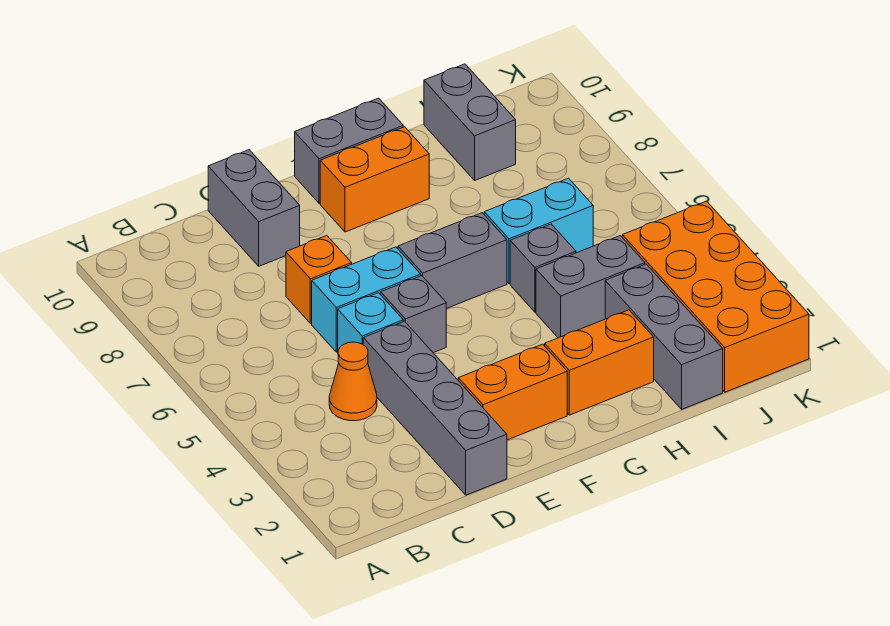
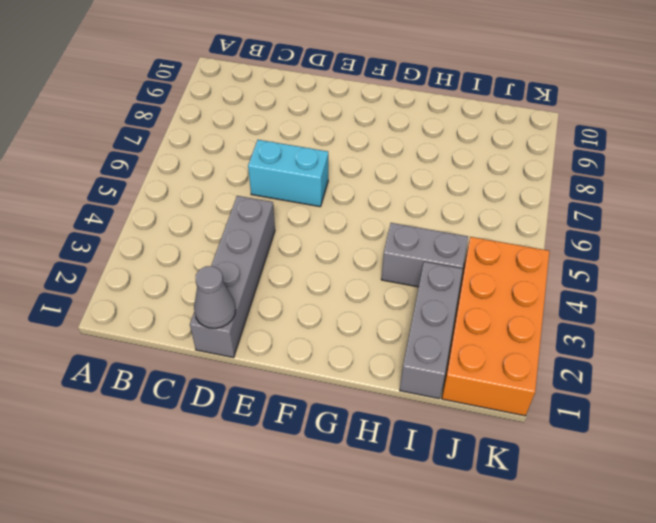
grey cone D1 level 2 -> none
none -> orange cone C4 level 1
none -> cyan brick D5 level 1
none -> orange brick D7 level 1

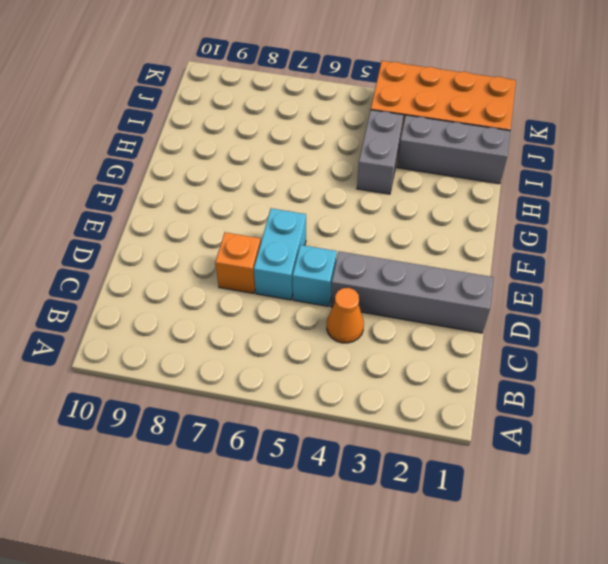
none -> grey brick D9:D10 level 1
none -> orange brick E2:F2 level 1
none -> grey brick E5 level 1

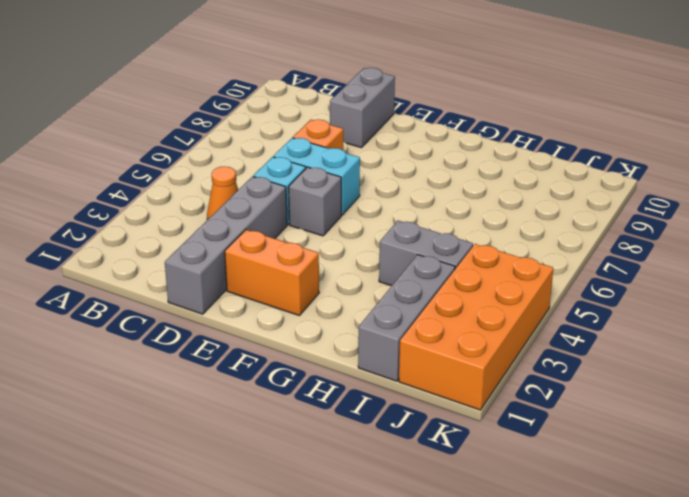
none -> grey brick F6:G6 level 1
none -> orange brick F9:G9 level 1
none -> grey brick F10:G10 level 1

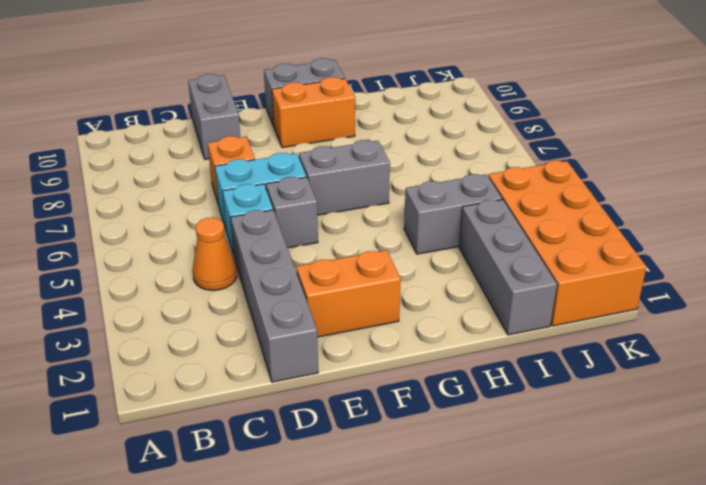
none -> orange brick G2:H2 level 1
none -> grey brick H5 level 1
none -> cyan brick H6:I6 level 1

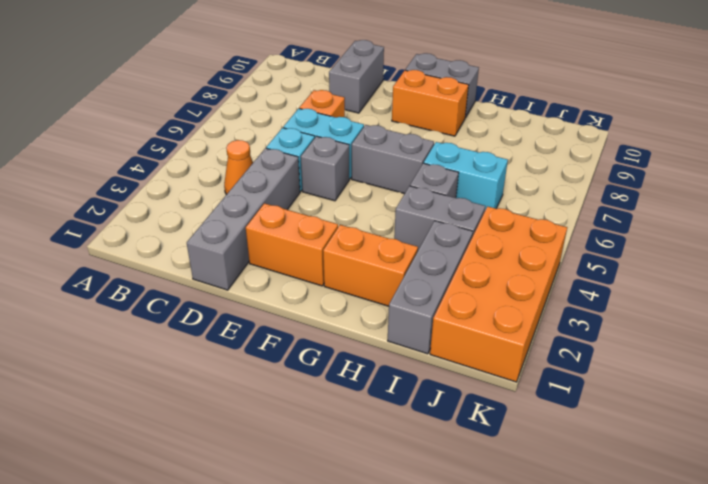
none -> grey brick I9:I10 level 1

